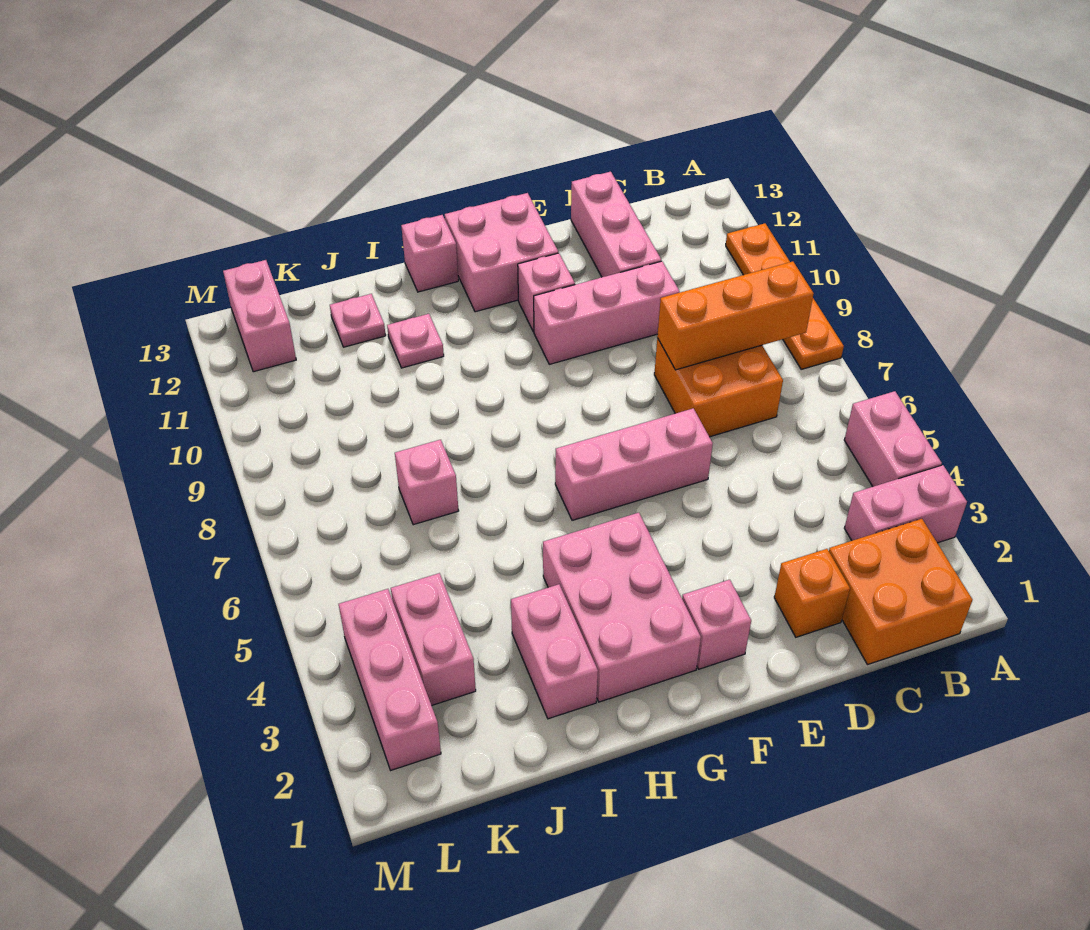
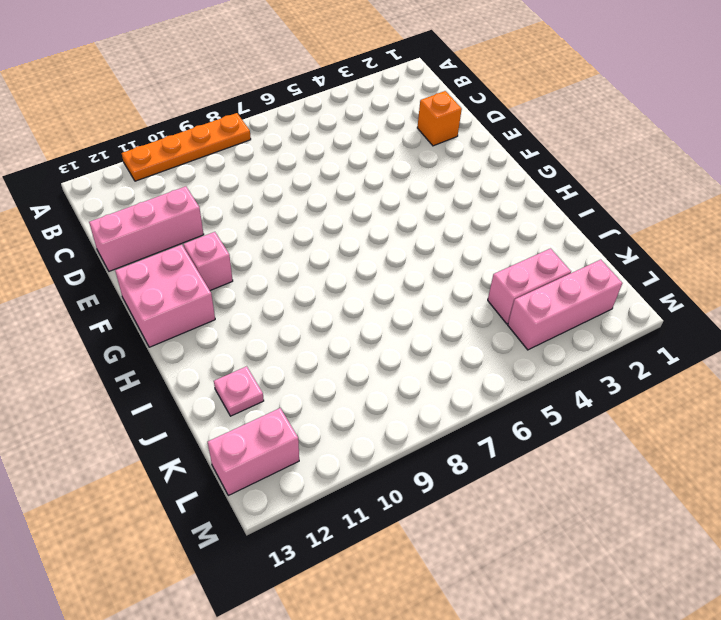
none -> pink brick A3:B3 level 1
none -> pink brick A4:A5 level 1
none -> orange brick B1:C2 level 1

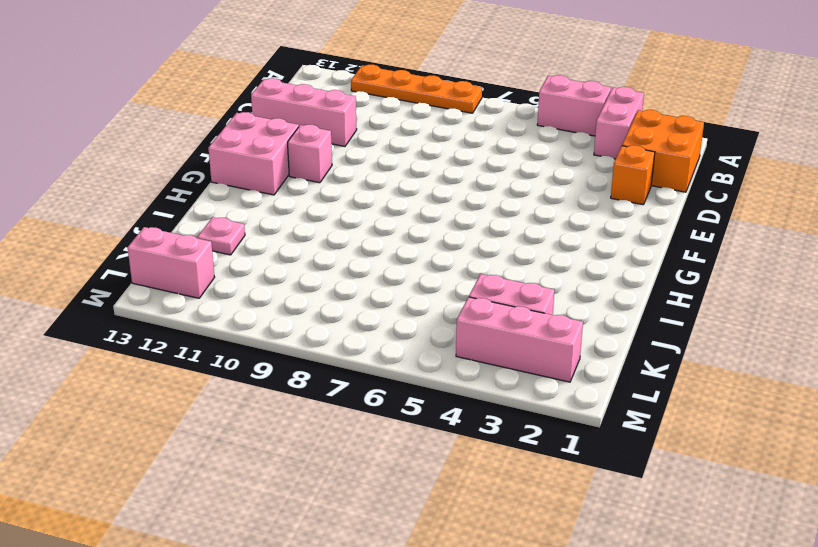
none -> orange brick C7:D8 level 1
none -> pink brick D10:F10 level 1
none -> pink brick E6:G6 level 1

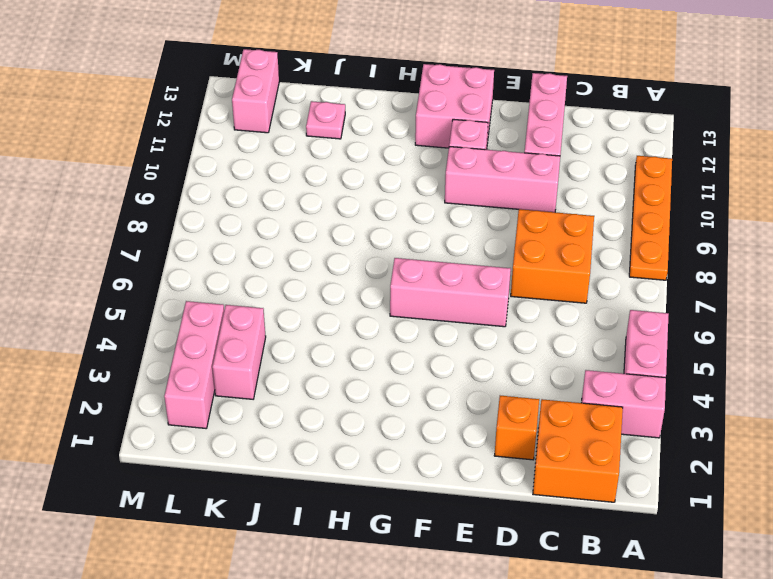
none -> pink brick F2 level 1
none -> pink brick G2:H4 level 1
none -> pink brick H13 level 1

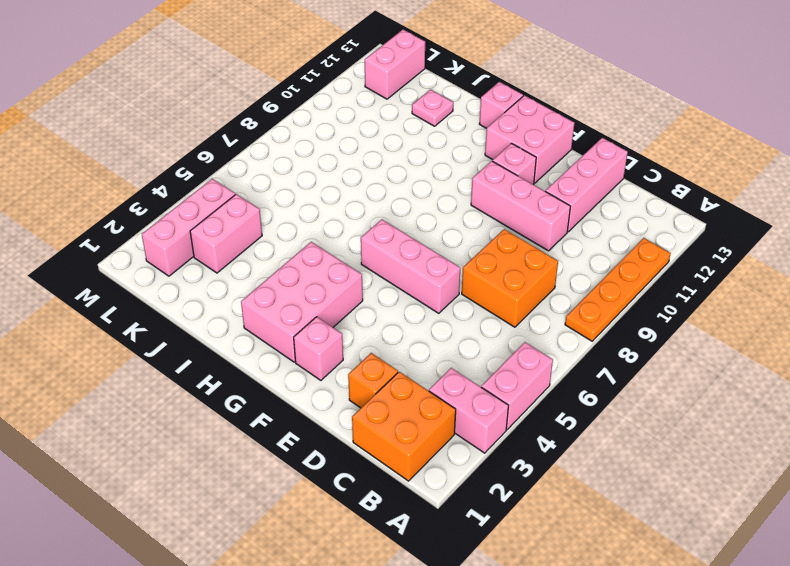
none -> pink brick I2:I3 level 1
none -> pink plate I11 level 1
none -> pink brick J7 level 1

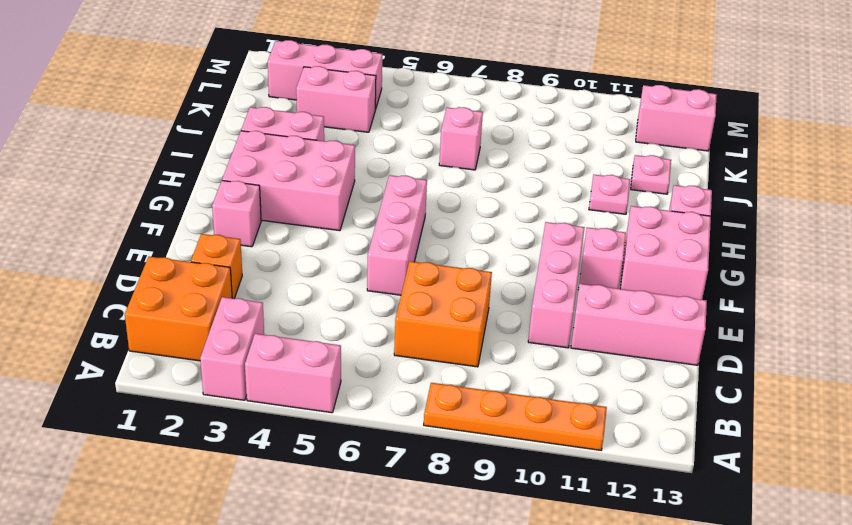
none -> orange brick B8:D8 level 2

